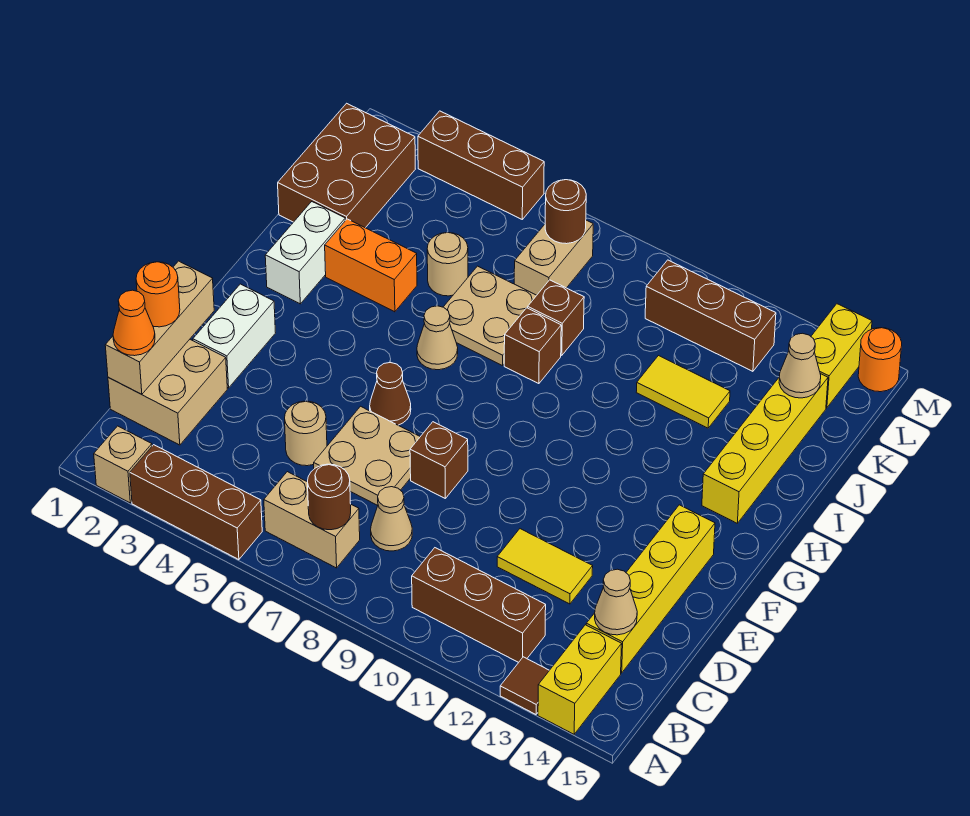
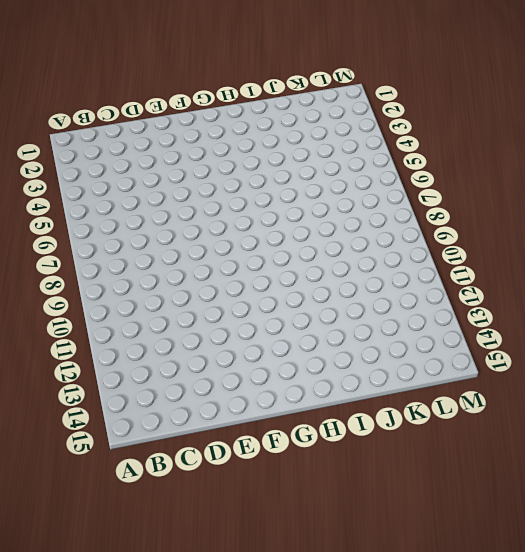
none -> tan brick A2 level 1
none -> brown brick A3:A5 level 1
none -> brown tile A13 level 1
none -> yellow brick A14:B14 level 1

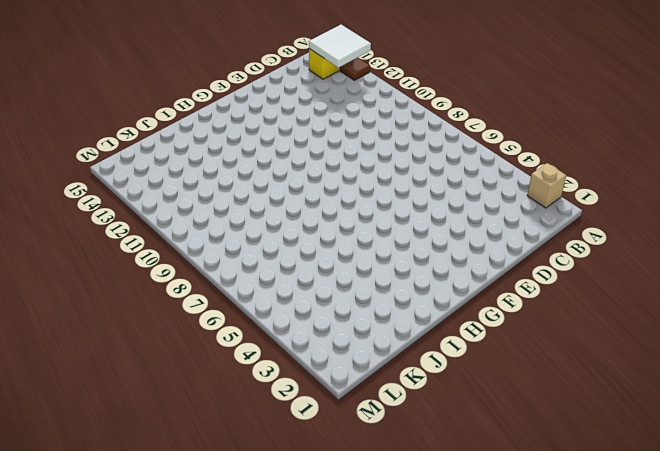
white tile A13:B14 level 2 -> none
none -> brown brick A3:A5 level 1
none -> tan brick B6:B7 level 1
none -> brown brick B10:B12 level 1
none -> tan brick C1:D2 level 1

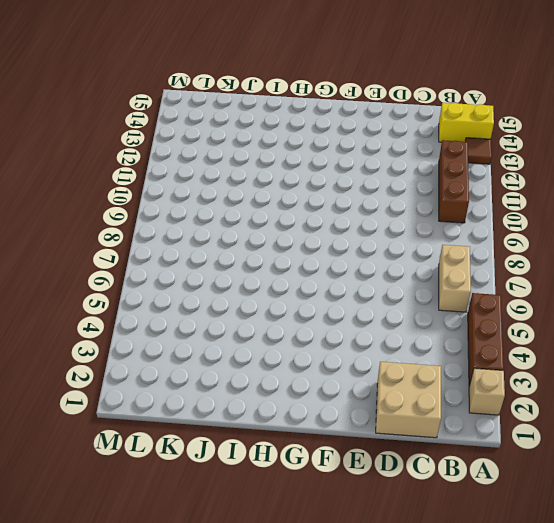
none -> tan cone C8 level 1
none -> yellow brick C14:F14 level 1
none -> tan round brick D5 level 1
none -> tan plate D6:E7 level 1

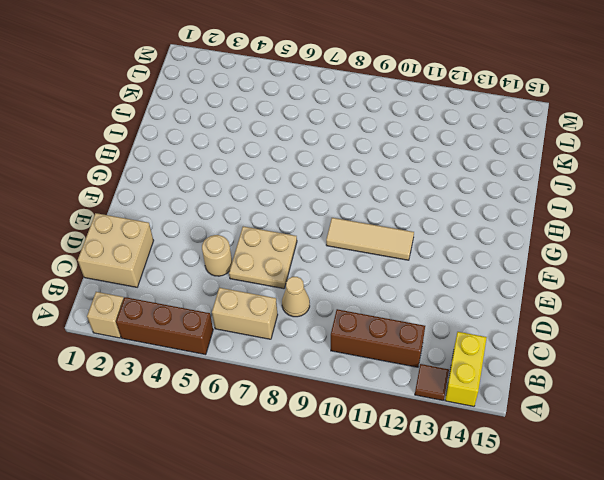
tan tile F9:F11 level 1 -> none
none -> yellow brick C14:F14 level 1
none -> yellow tile D11:D12 level 1
none -> white brick E2:F2 level 1
none -> brown brick E8 level 1

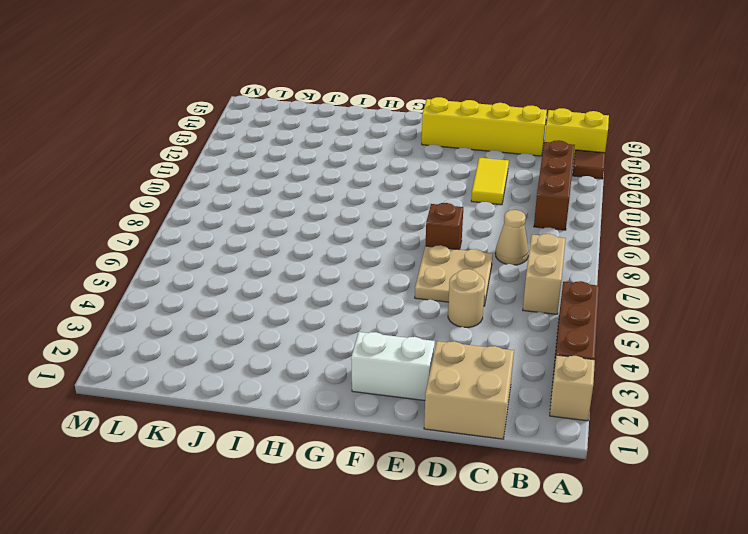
none -> brown cone F6 level 1
none -> white brick H2:I2 level 1
none -> tan cone H6 level 1
none -> yellow brick H14:K14 level 1

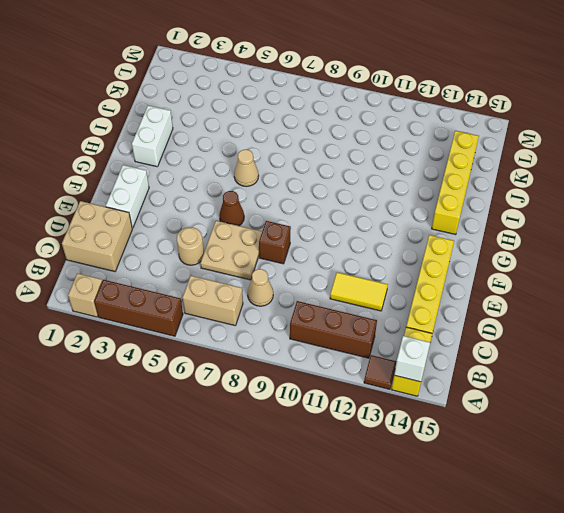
white brick A14 level 2 -> none
none -> orange brick I3:I4 level 1
none -> tan plate I6:J7 level 1
none -> brown brick I8 level 1
none -> brown brick J1:L2 level 1

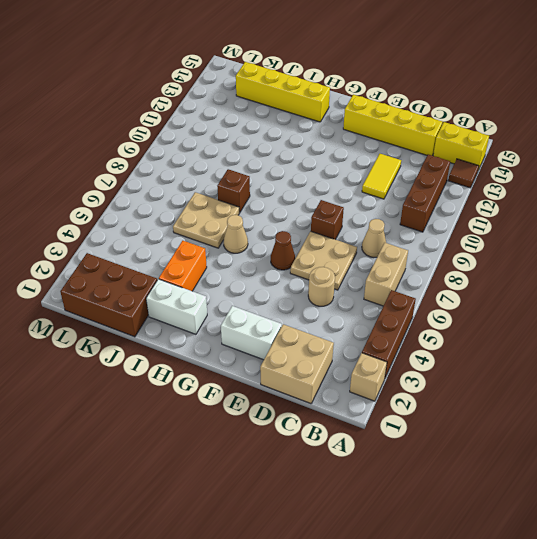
none -> tan round brick J5 level 1
none -> brown brick J8 level 1
none -> yellow tile J11:J12 level 1
none -> tan brick K7:L7 level 1

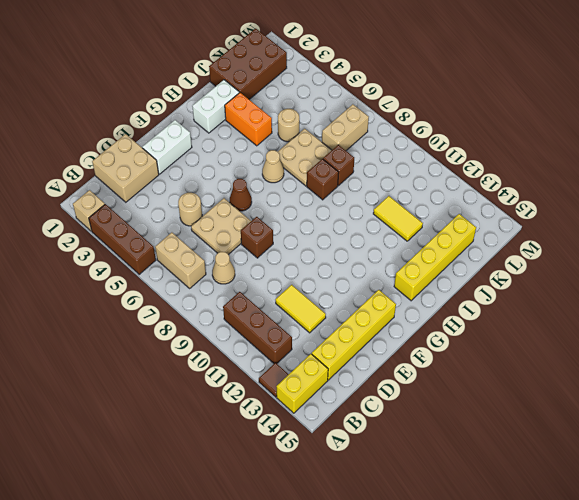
none -> brown brick L10:L12 level 1
none -> yellow brick L14:M14 level 1
none -> brown brick M3:M5 level 1
none -> orange round brick M15 level 1

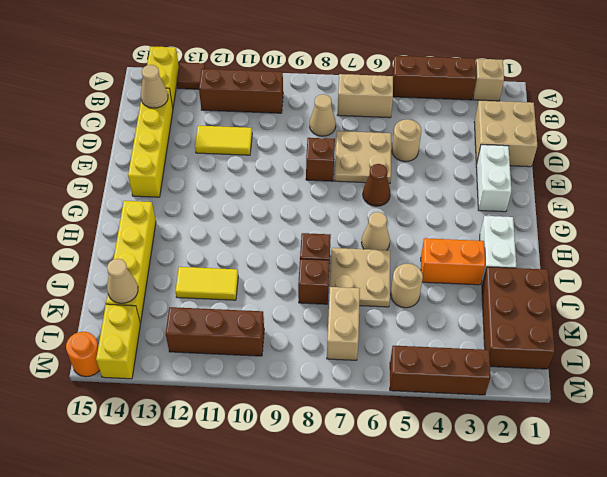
none -> brown round brick B7 level 2
none -> tan brick C1:E1 level 2
none -> brown round brick L7 level 2
none -> orange cone C1 level 3

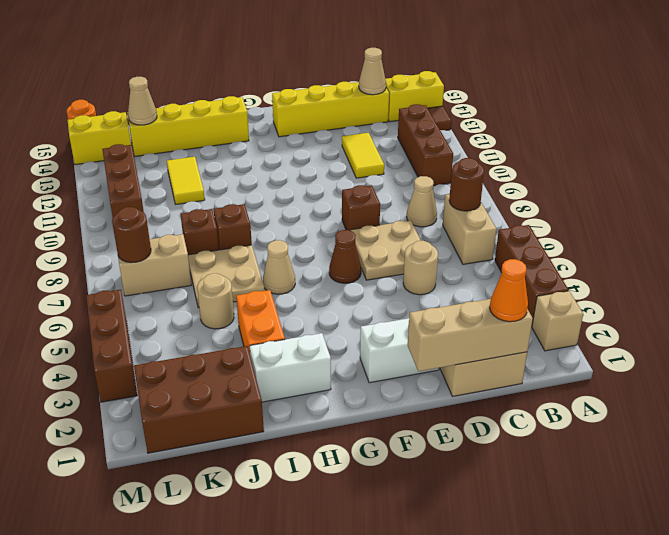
none -> orange round brick D1 level 3

